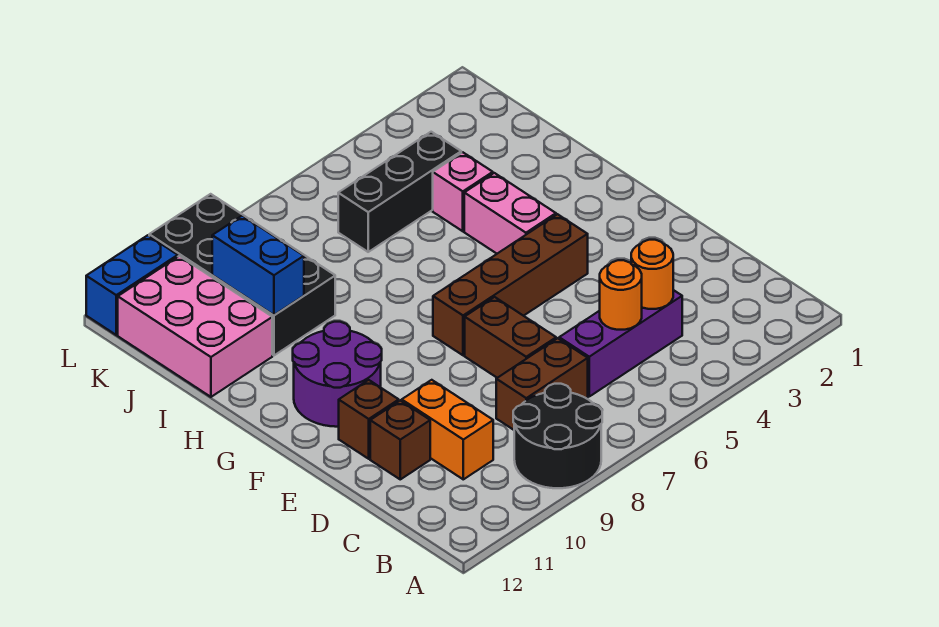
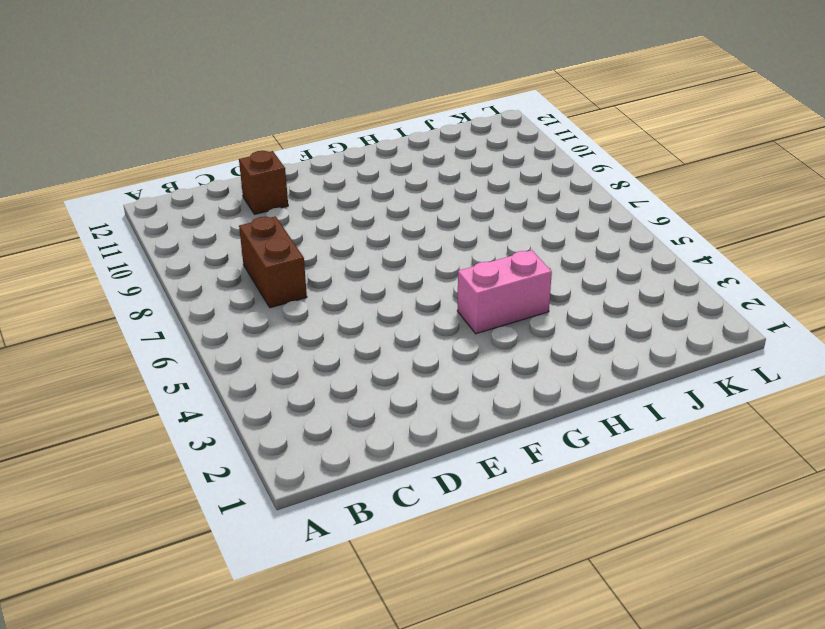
none -> black round brick A8:B9 level 1
none -> purple brick C4:C6 level 1
none -> orange brick C10:D10 level 1

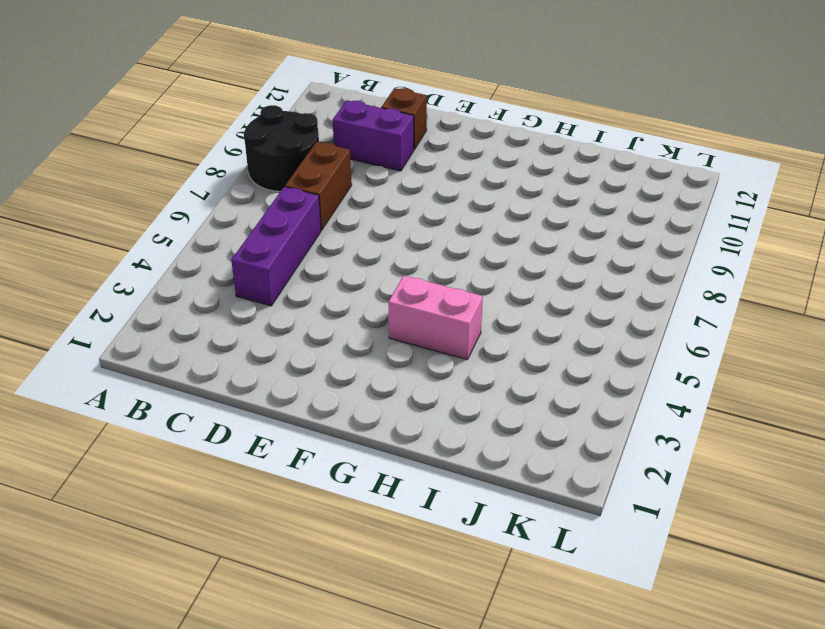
purple brick C10:D10 level 1 -> orange brick C10:D10 level 1
none -> brown brick D7:E7 level 1
none -> brown brick E11 level 1
none -> brown brick F4:F7 level 1

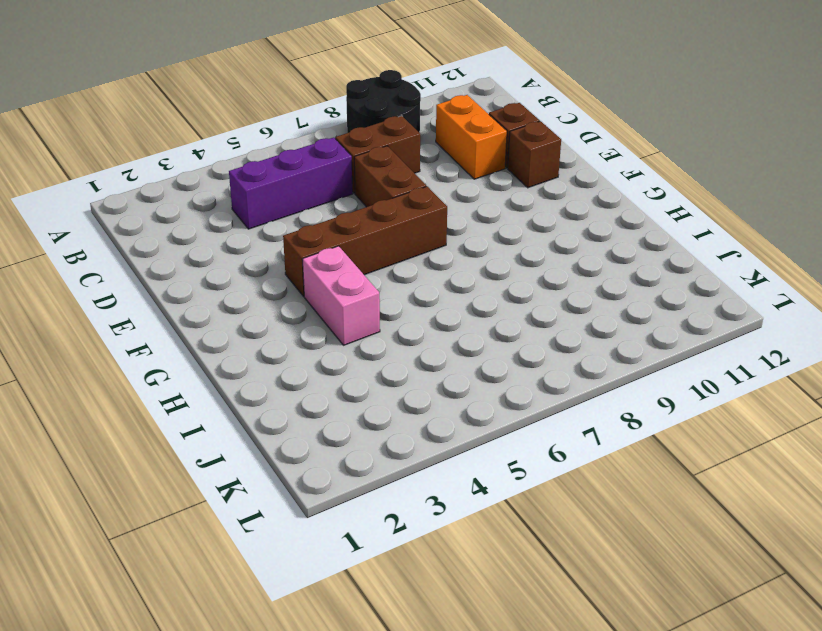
none -> purple round brick F10:G11 level 1
none -> pink brick I4 level 1
none -> black brick I9:L10 level 1

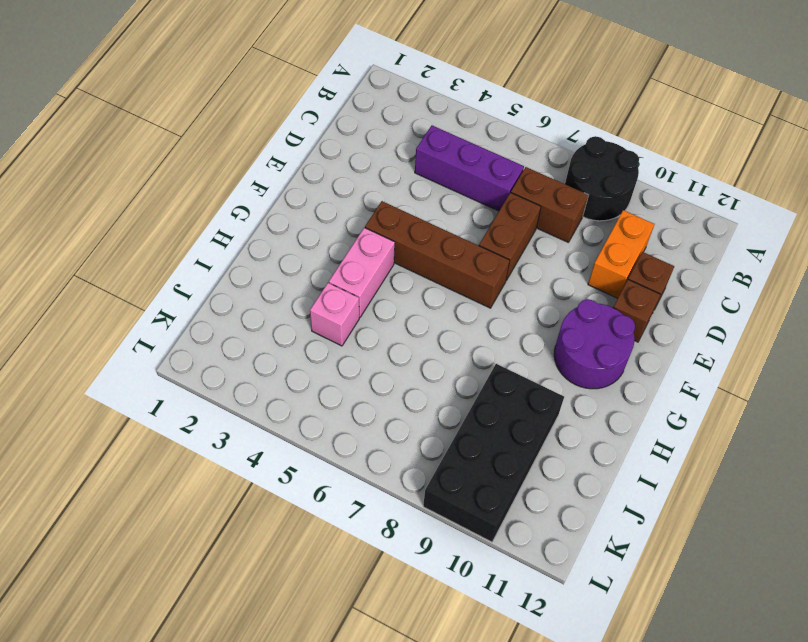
none -> pink brick I11:K12 level 1
none -> black brick J4:J6 level 1
none -> blue brick L11:L12 level 1

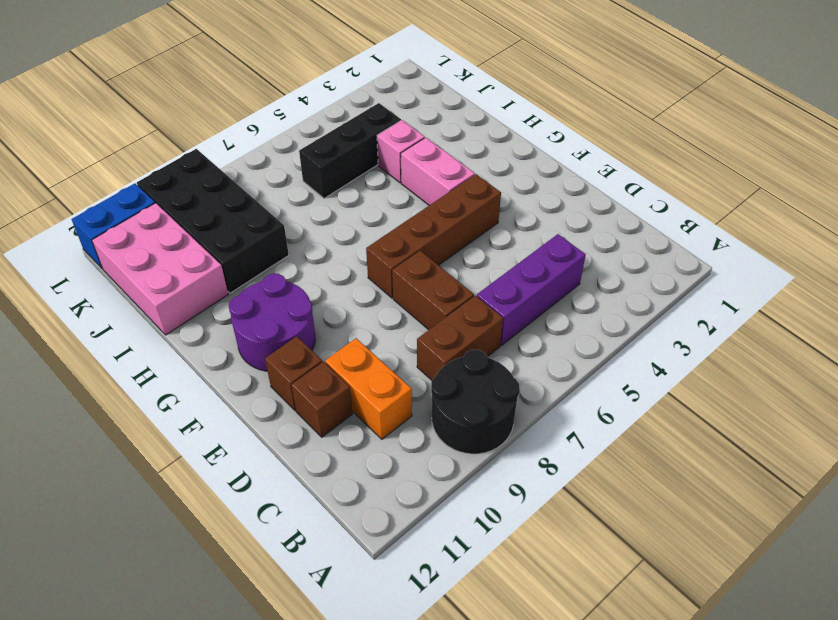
none -> orange round brick C4 level 2
none -> orange round brick C5 level 2
none -> blue brick I10:J10 level 2

